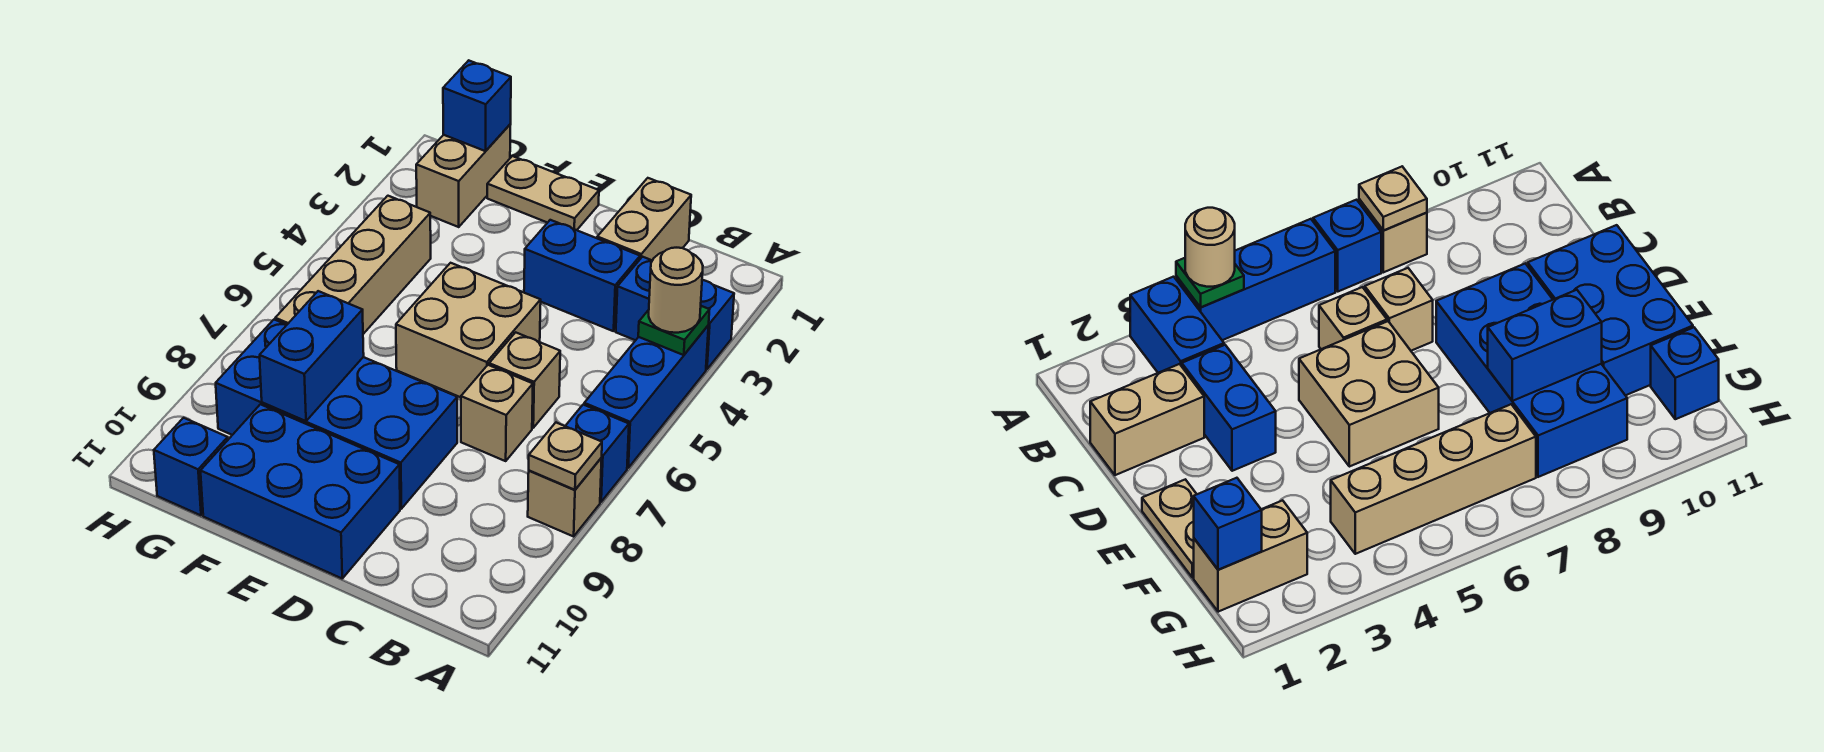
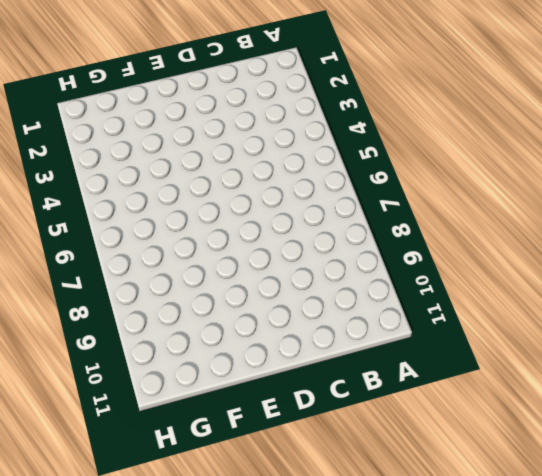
none -> blue brick A3:B3 level 1
none -> blue brick A4:A6 level 1
none -> blue brick A7 level 1

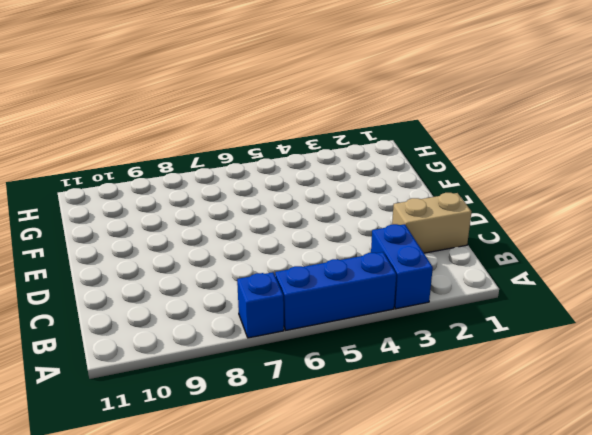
none -> tan brick A8 level 1
none -> blue brick C3:D3 level 1
none -> tan brick C6 level 1

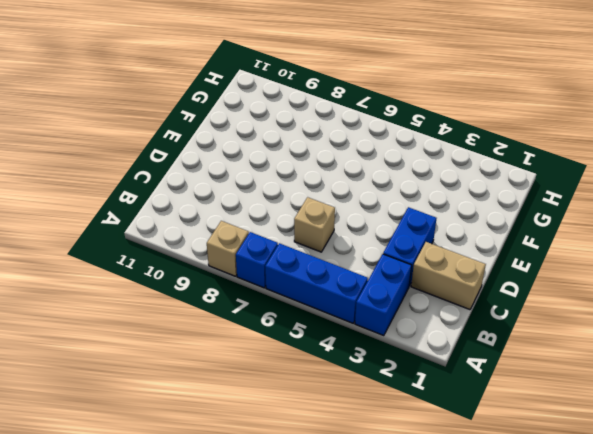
none -> tan brick C7 level 1
none -> tan brick D5:E6 level 1
none -> blue brick D8:G9 level 1

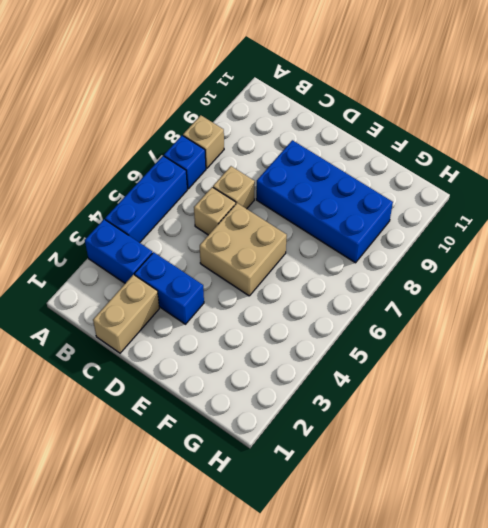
none -> blue brick D10:F11 level 1
none -> tan plate E1:F1 level 1
none -> tan brick G1:G2 level 1

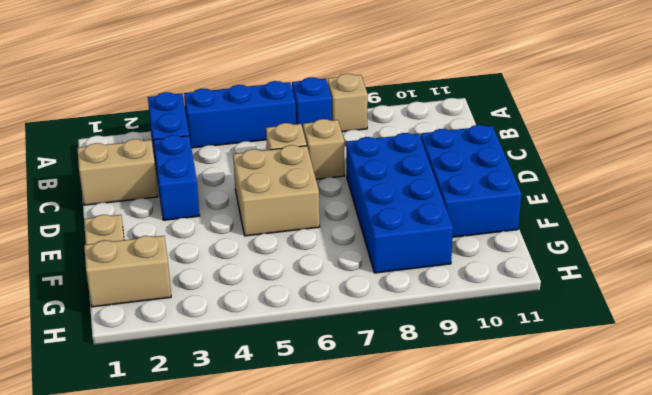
none -> tan brick G4:G7 level 1
none -> blue brick G11 level 1
none -> green plate A4 level 2

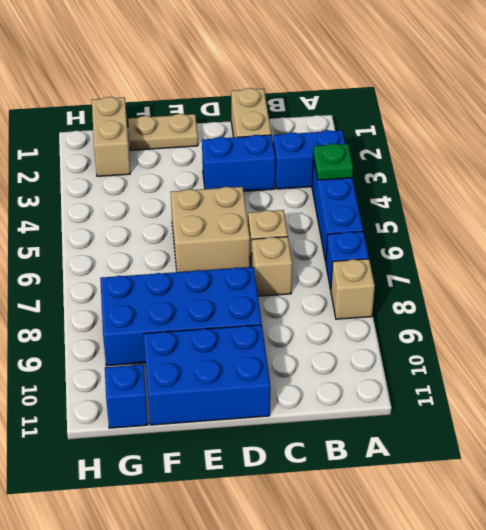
none -> tan brick G4:G7 level 1
none -> tan plate A8 level 2
none -> blue brick F8:F9 level 2

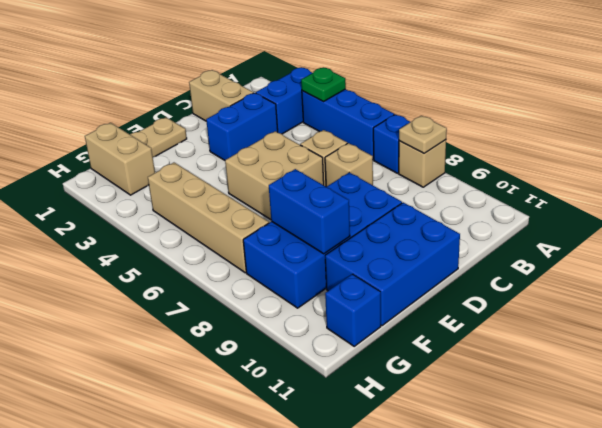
none -> blue brick G1 level 2
none -> tan round brick A4 level 3

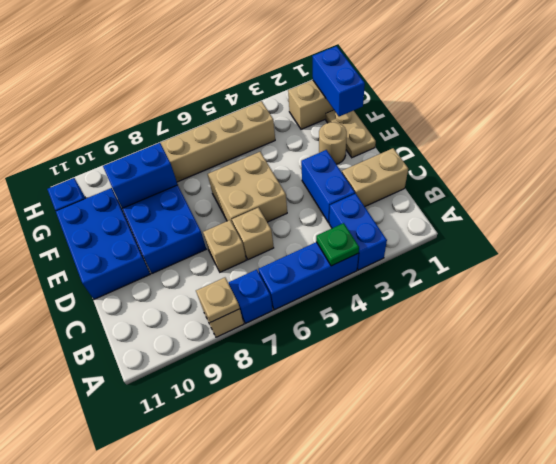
tan round brick E2 level 1 -> tan round brick A4 level 3
blue brick F1:G1 level 2 -> blue brick G1 level 2

